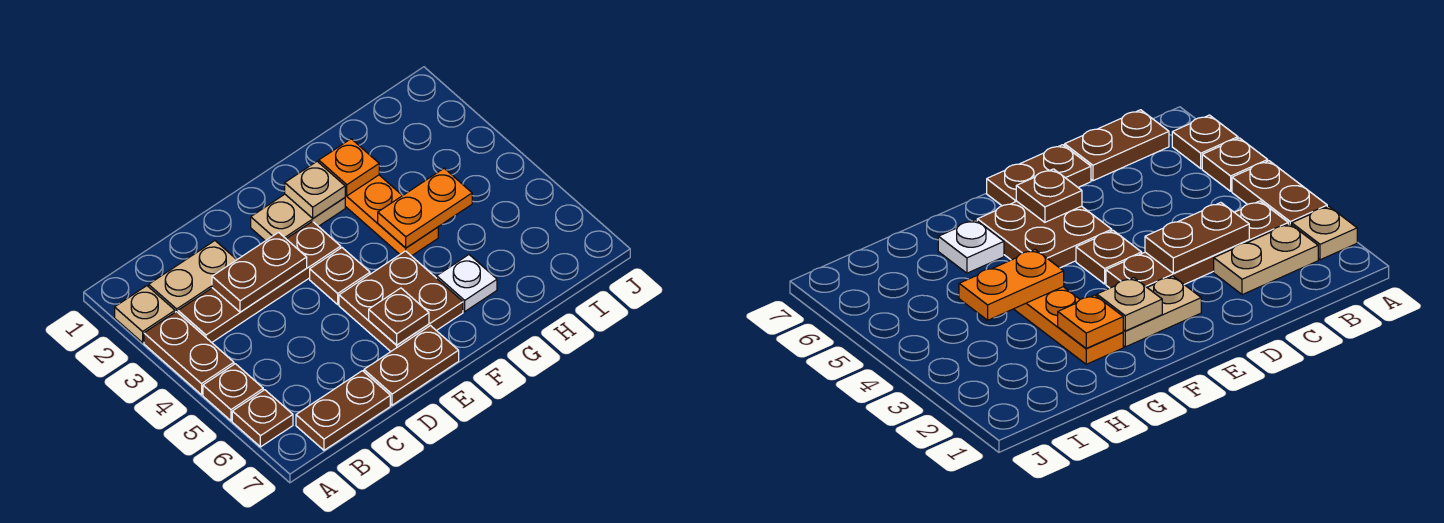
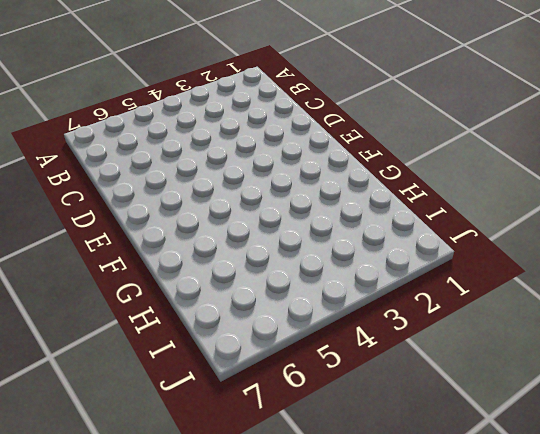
none -> tan plate A2 level 1
none -> brown plate A3:A4 level 1
none -> brown plate A5 level 1

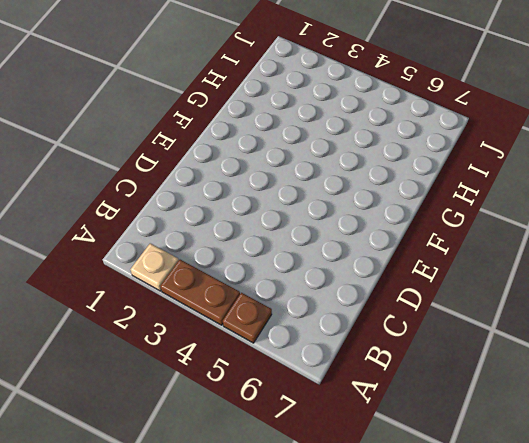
none -> brown plate A6 level 1
none -> tan plate B2:C2 level 1
none -> brown plate B3:E3 level 1

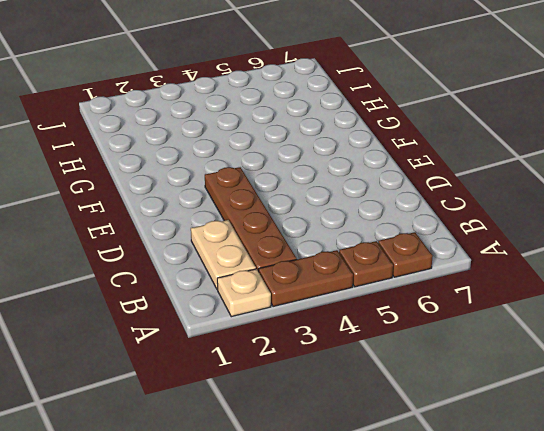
none -> brown plate B7:C7 level 1
none -> brown plate D7:E7 level 1
none -> tan plate E2:F2 level 1

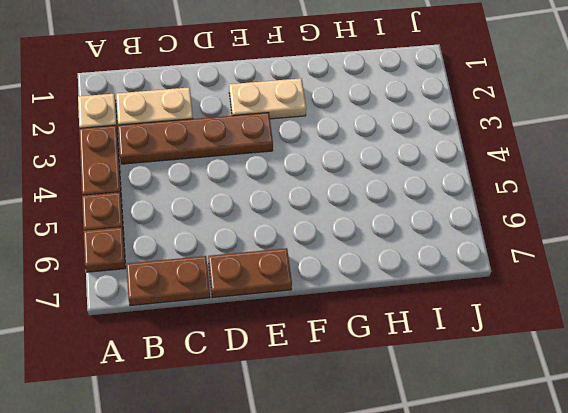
none -> brown plate E4 level 1
none -> brown plate E5:F6 level 1
none -> orange plate G2:G4 level 1

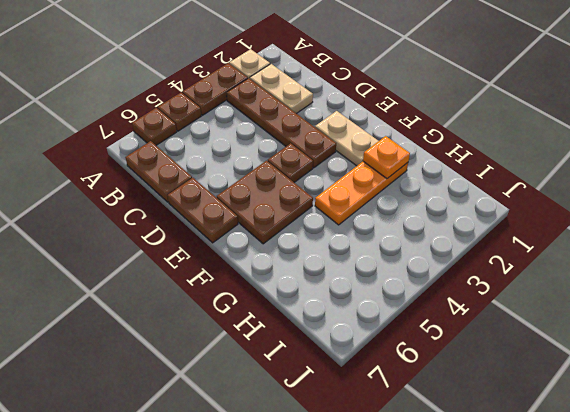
none -> white plate G6 level 1
none -> brown plate C3:D3 level 2
none -> brown plate E6 level 2

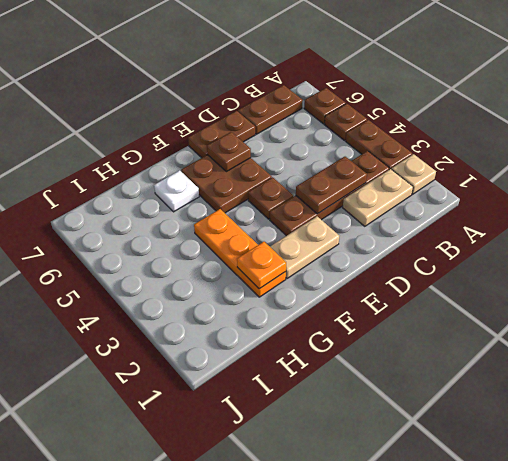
none -> tan plate F2 level 2
none -> orange plate G4:H4 level 2

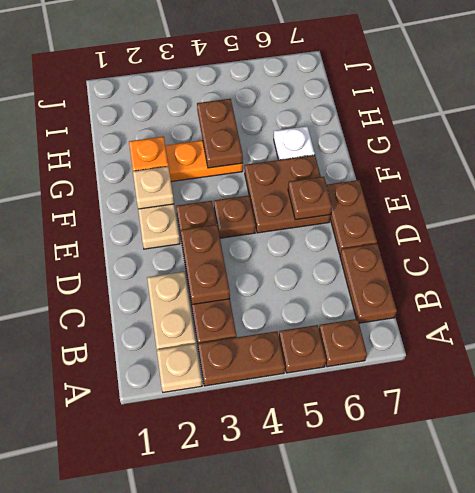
brown plate G4:H4 level 2 -> orange plate G4:H4 level 2

